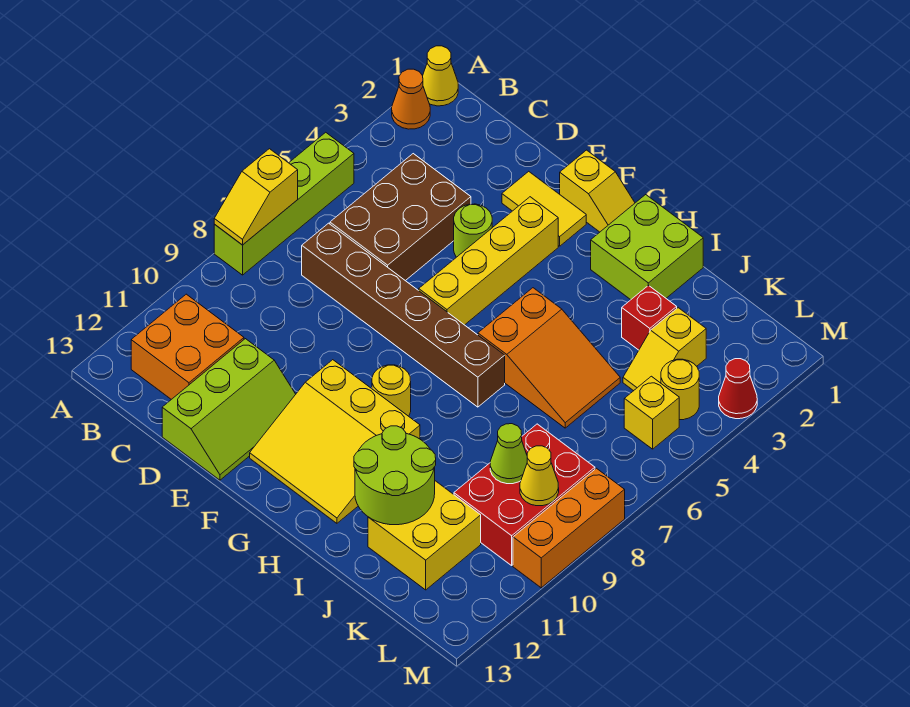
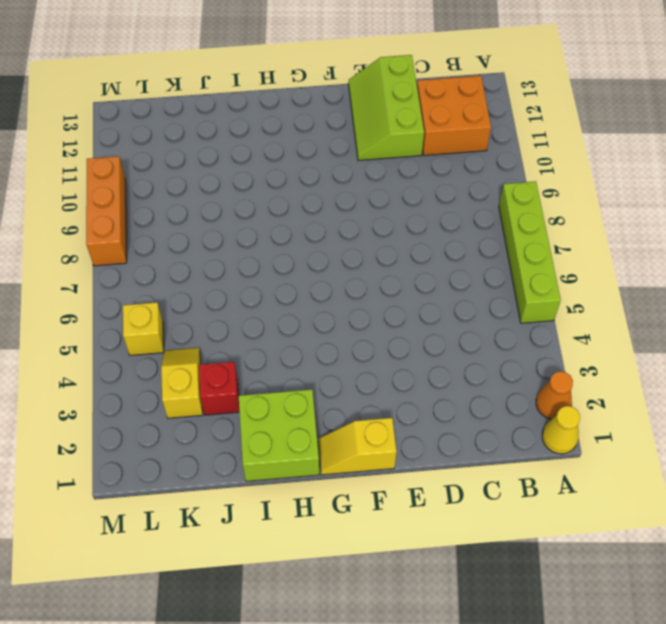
none -> brown brick C4:D6 level 1
none -> brown brick C7:H7 level 1
none -> yellow tile E2:F2 level 1

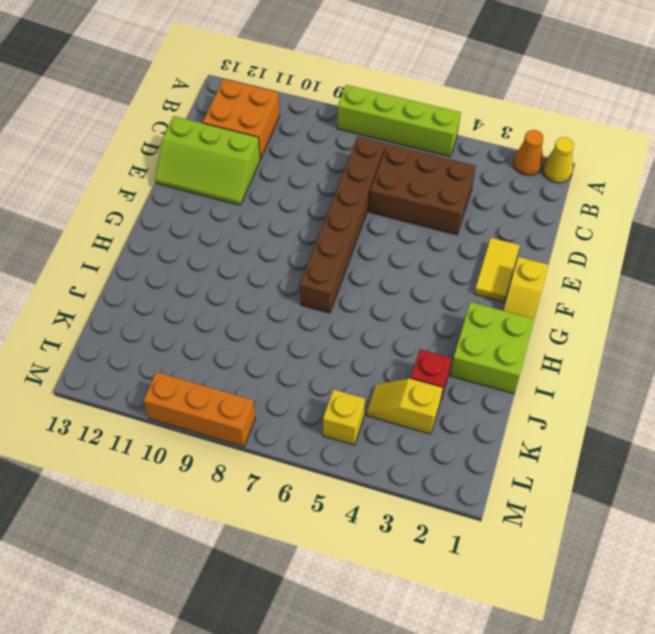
none -> lime round brick E4 level 1
none -> yellow brick F3:F6 level 1
none -> yellow slope F10:H12 level 1 top 10

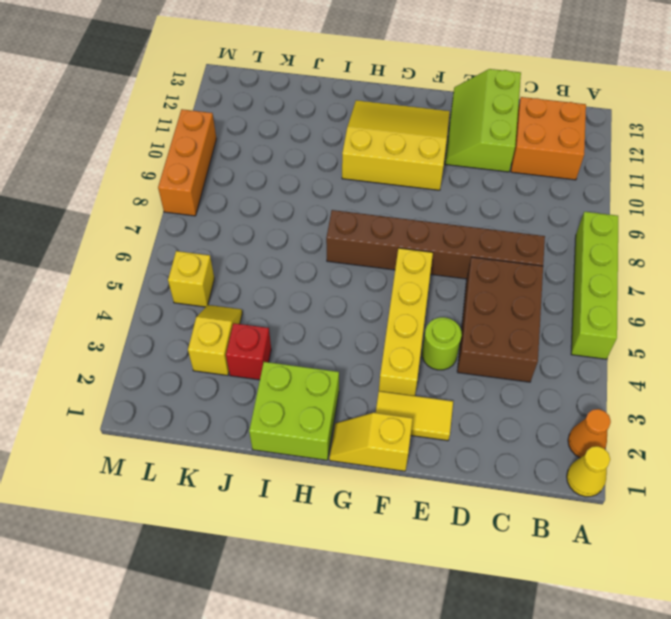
none -> yellow round brick G9 level 1
none -> orange slope H5:J6 level 1 top H
none -> yellow brick J11:K12 level 1

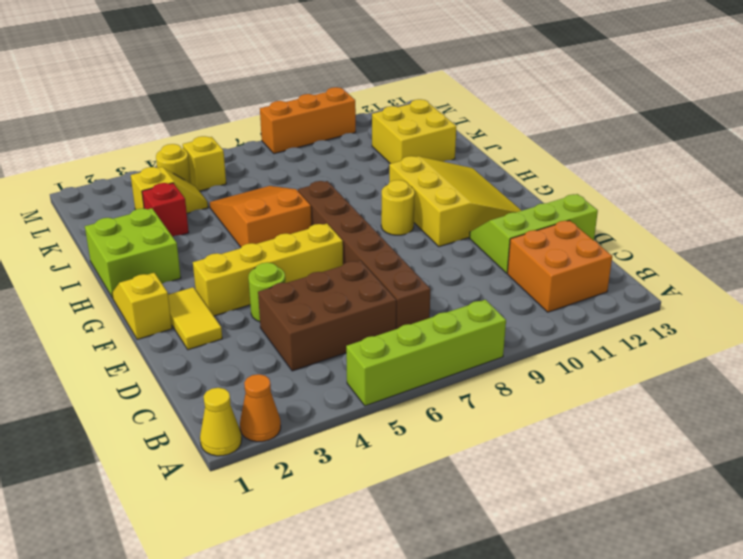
none -> red brick K8:L10 level 1
none -> red cone M3 level 1
none -> yellow slope A7:A8 level 2 top 7

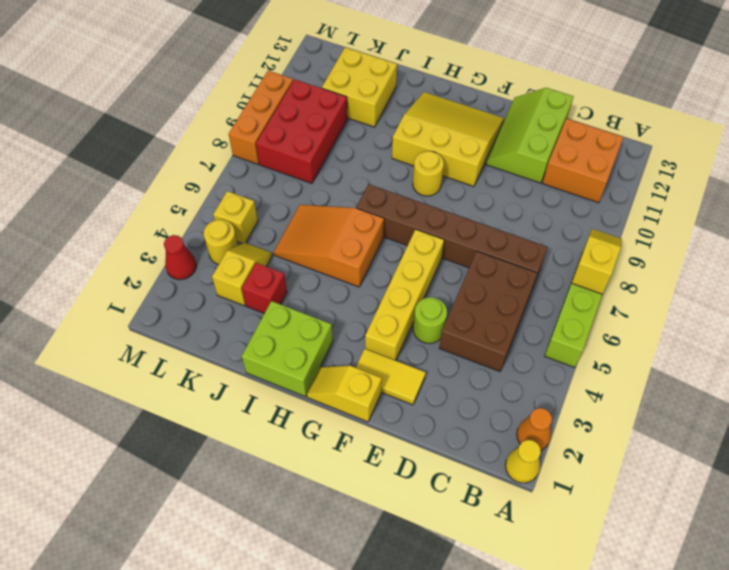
none -> lime round brick I11:J12 level 2
none -> lime cone K9 level 2
none -> yellow cone L9 level 2

